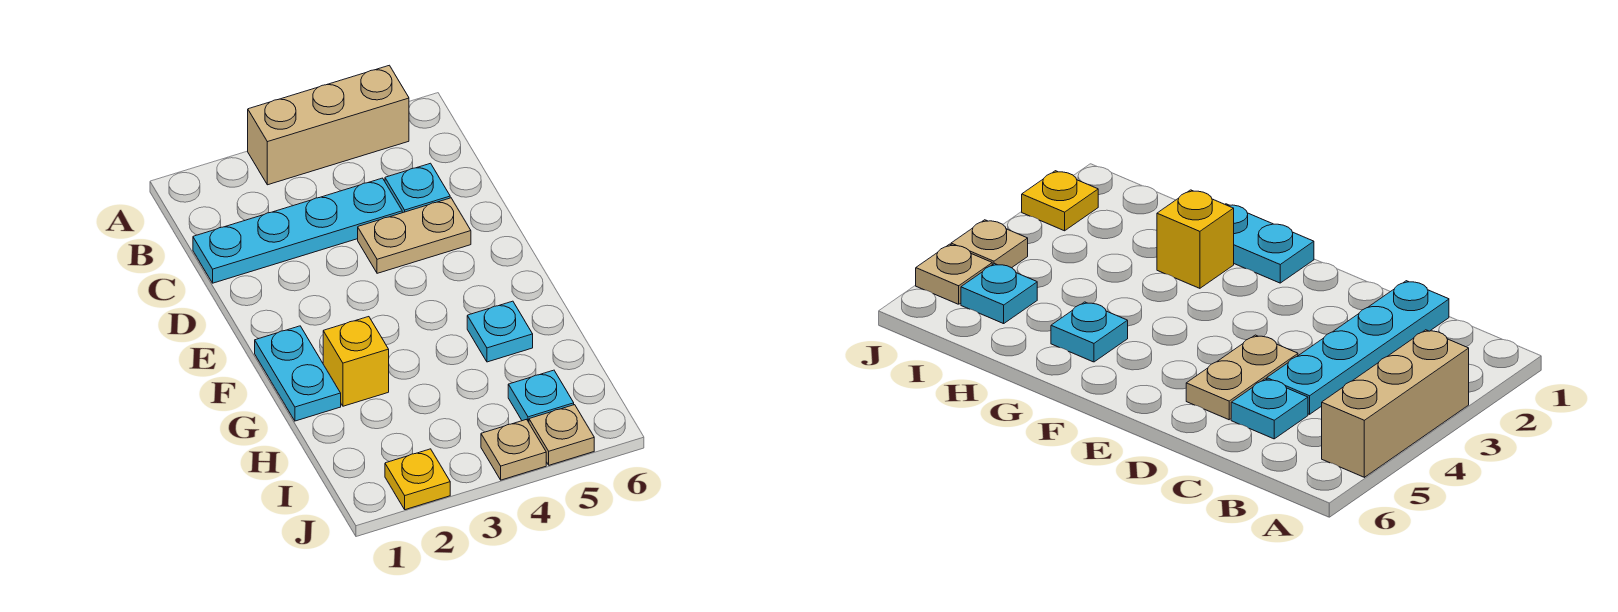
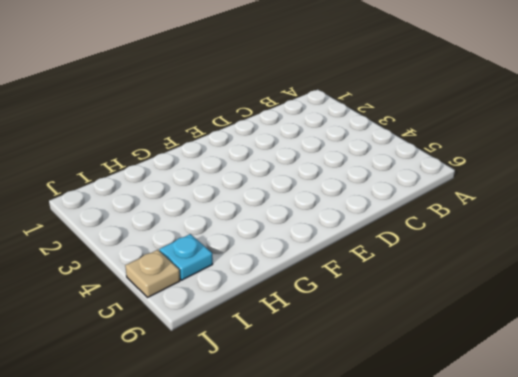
none -> tan brick A3:A5 level 1
none -> cyan plate C1:C4 level 1

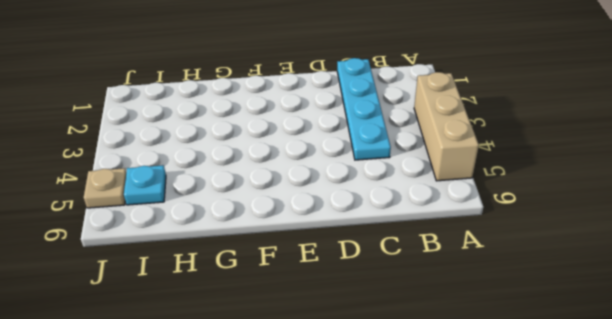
none -> cyan plate C5 level 1
none -> tan plate D4:D5 level 1

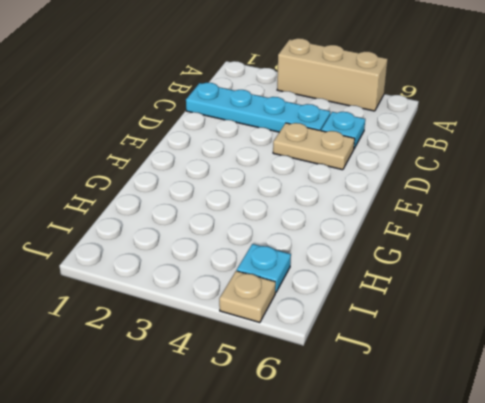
none -> cyan plate F1:G1 level 1
none -> yellow brick G2 level 1

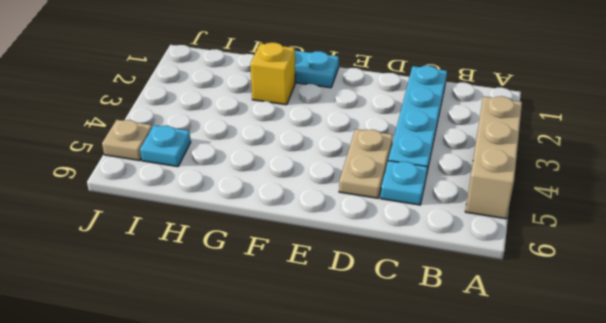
none -> cyan plate G5 level 1
none -> yellow plate J2 level 1

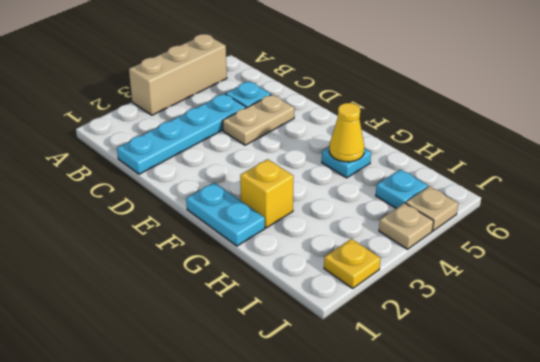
yellow cone G5 level 2 -> none

